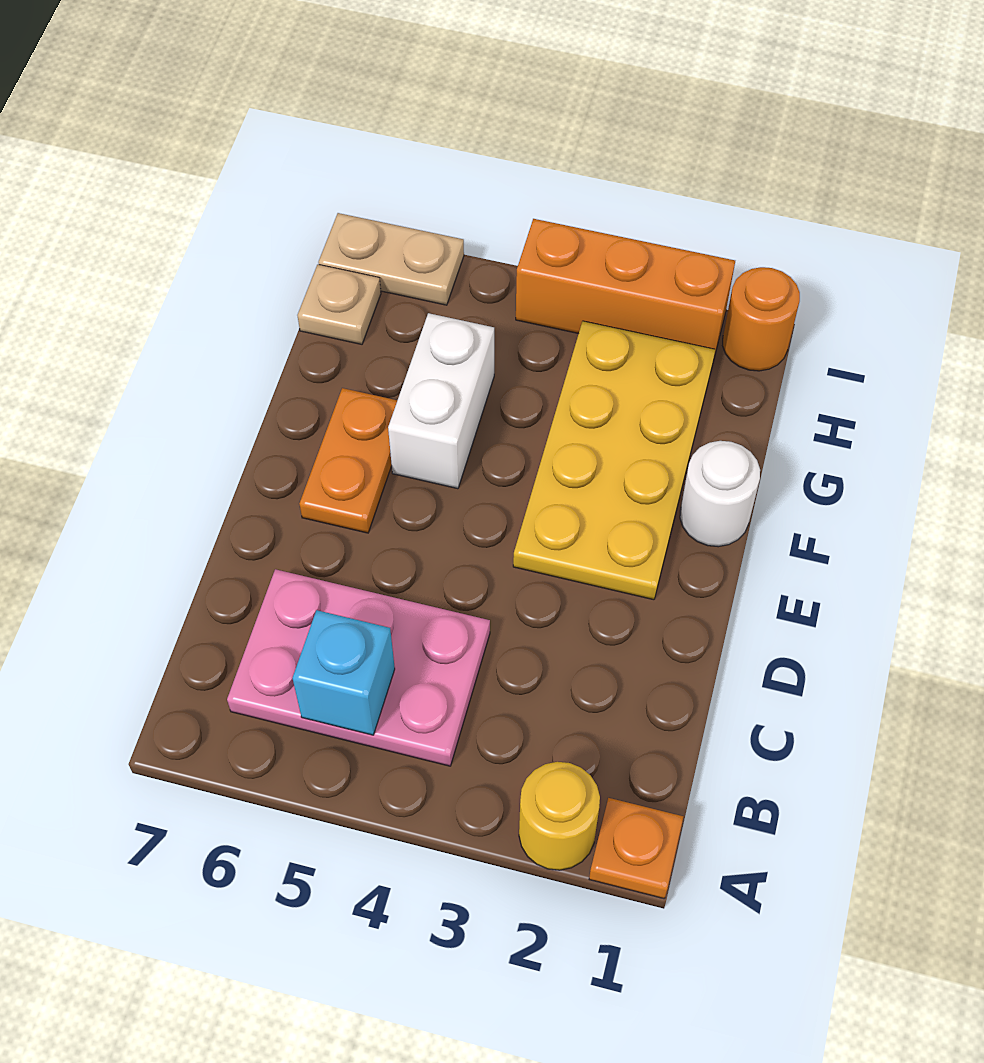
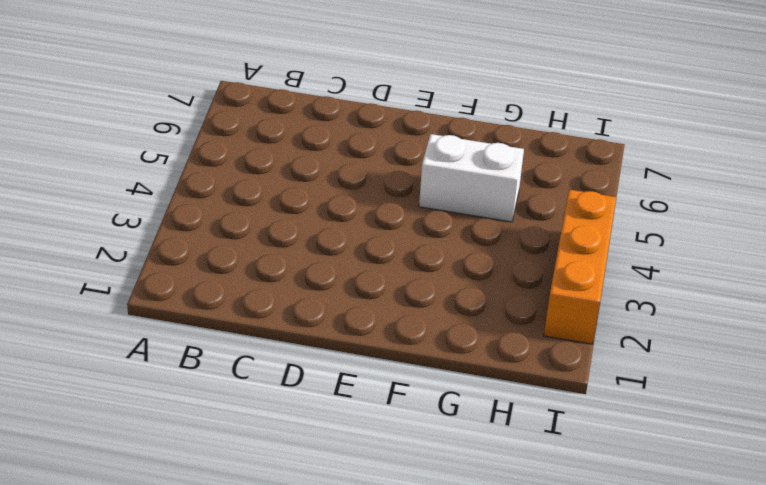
none -> orange plate A1 level 1
none -> yellow round brick A2 level 1
none -> pink plate B4:C6 level 1

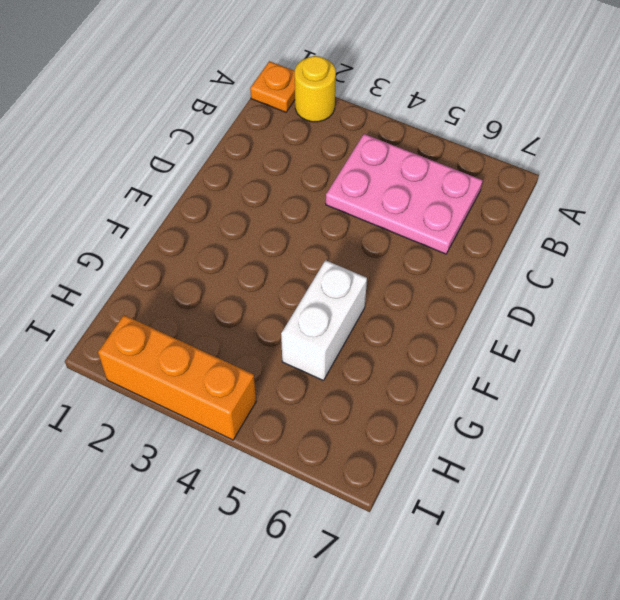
none -> yellow plate E2:H3 level 1
none -> orange plate E6:F6 level 1
none -> white round brick F1 level 1

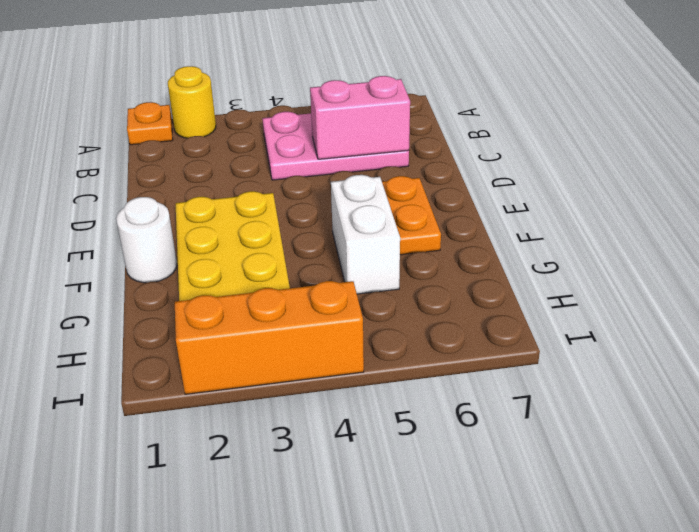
pink brick C5:C6 level 2 -> none
none -> tan plate H7 level 1
none -> orange round brick I1 level 1
none -> tan plate I6:I7 level 1

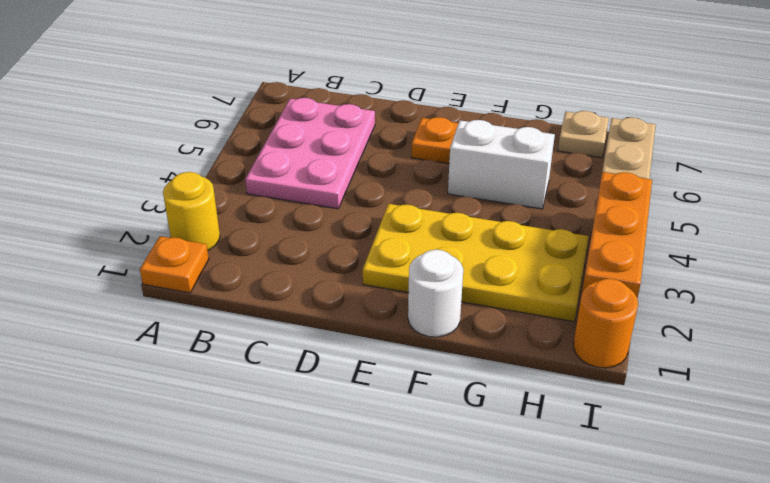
none -> cyan brick B5 level 2

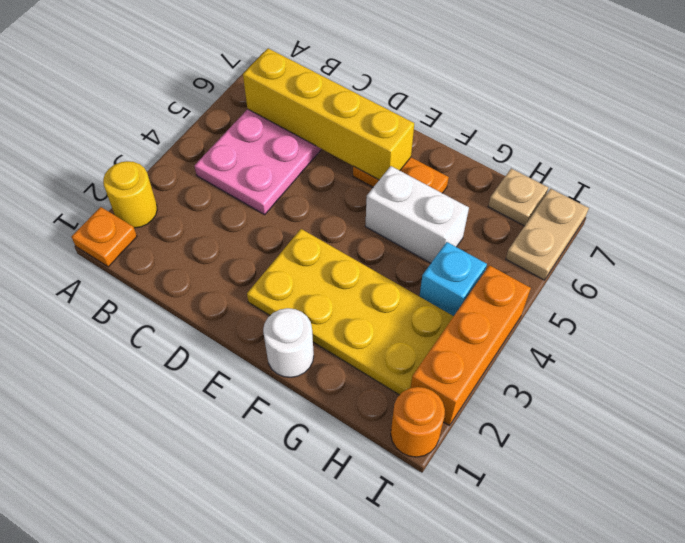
yellow brick B6:E6 level 2 -> none
cyan brick H4 level 1 -> cyan brick B5 level 2

